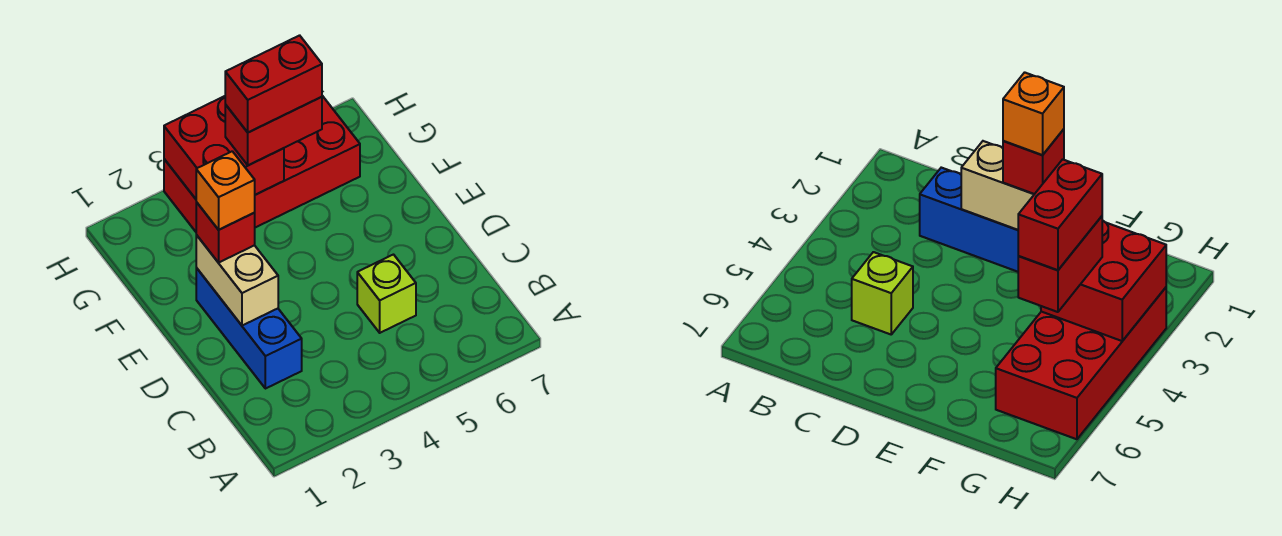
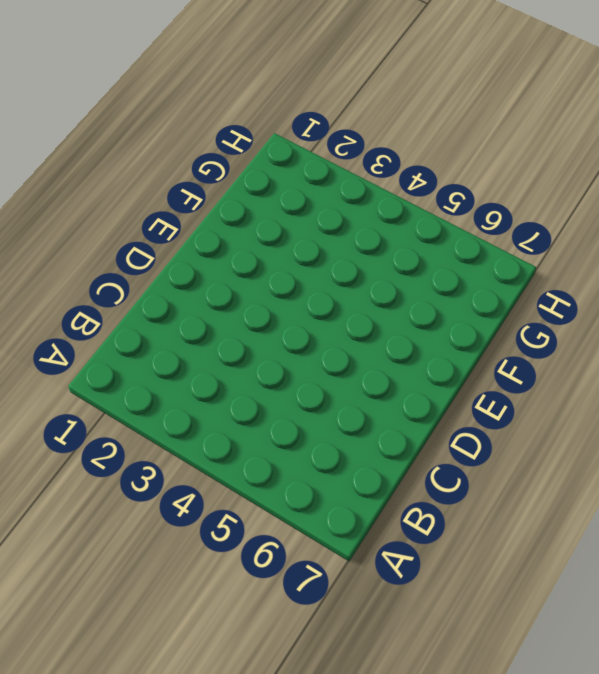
none -> blue brick C2:E2 level 1
none -> lime brick C5 level 1

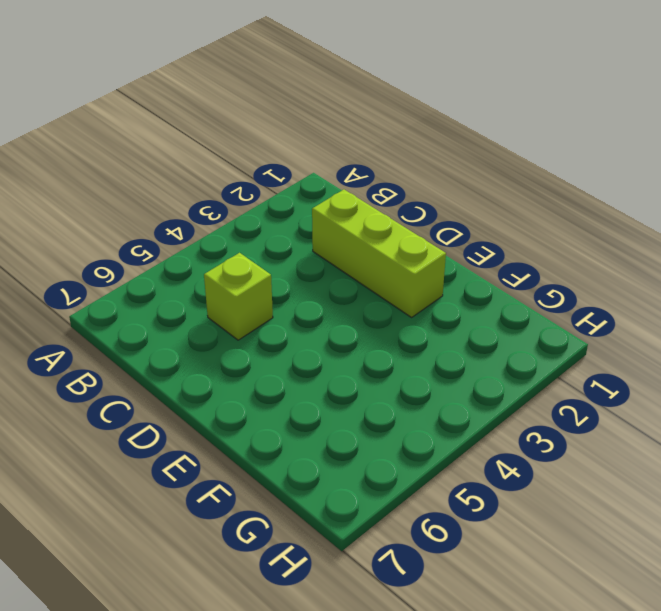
lime brick C2:E2 level 1 -> blue brick C2:E2 level 1
none -> red brick G3:H6 level 1
none -> tan brick D2:E2 level 2

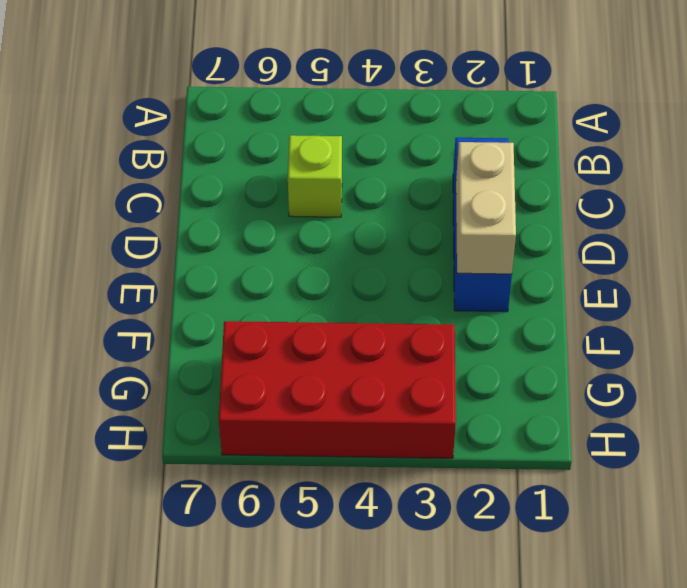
none -> red brick G3:H4 level 2
none -> red brick E2 level 3

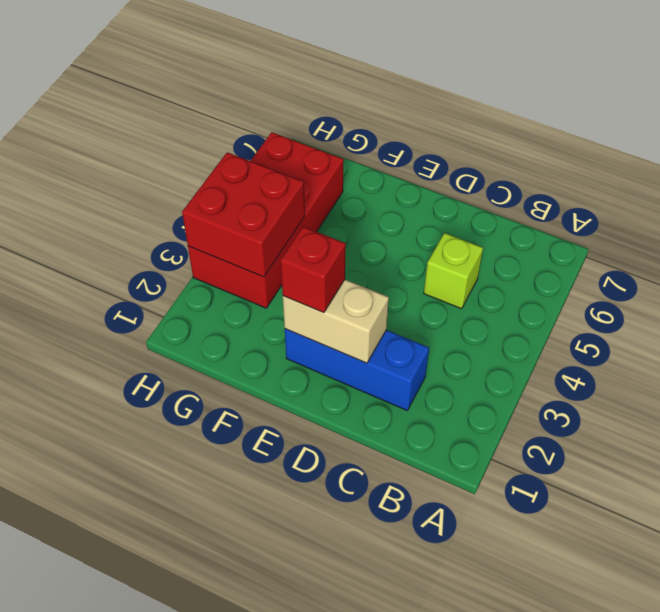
none -> red brick G4:G5 level 3
none -> orange brick E2 level 4

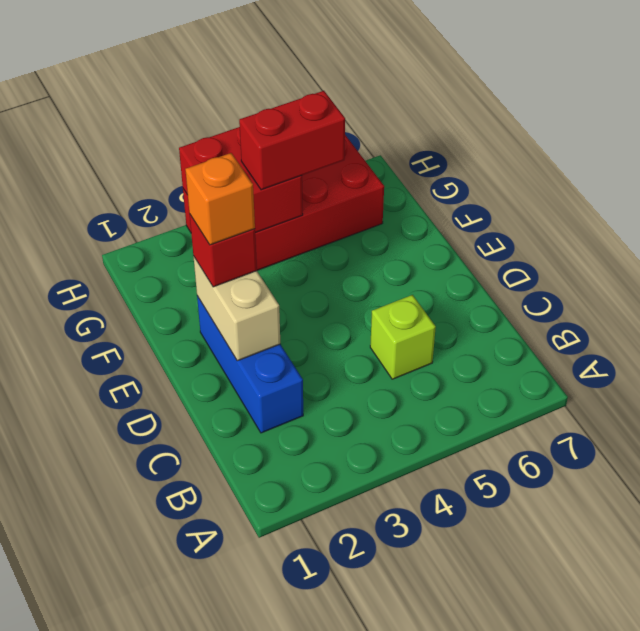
none -> red brick G4:G5 level 4

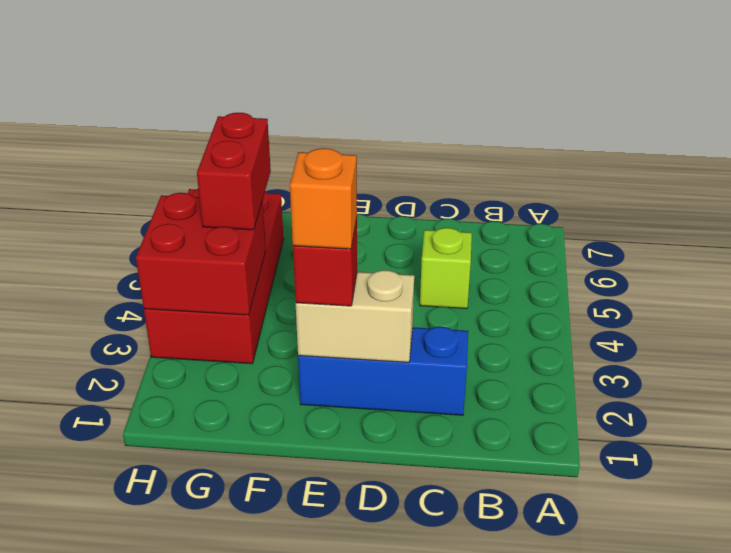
none -> red brick G4:G5 level 4

